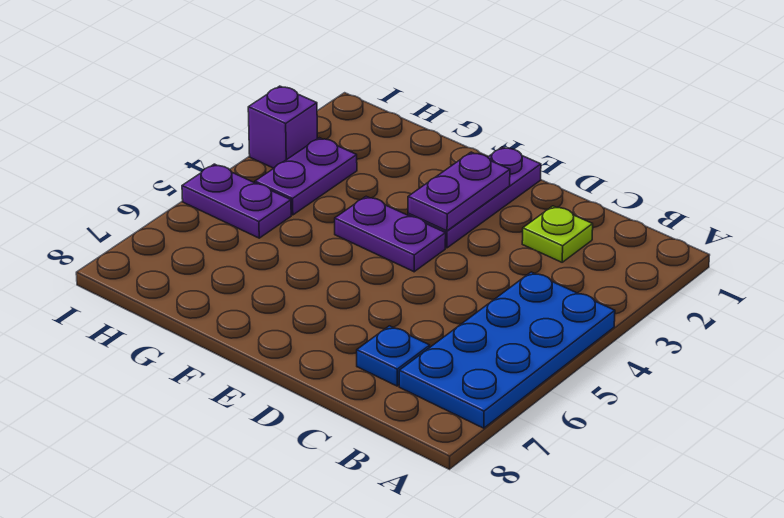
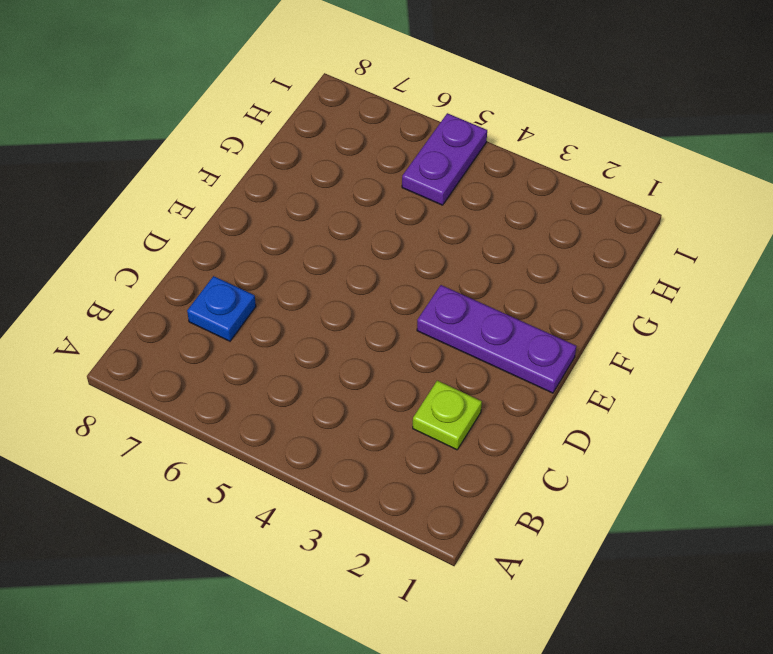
none -> blue plate A4:B7 level 1
none -> purple plate E4:F4 level 1

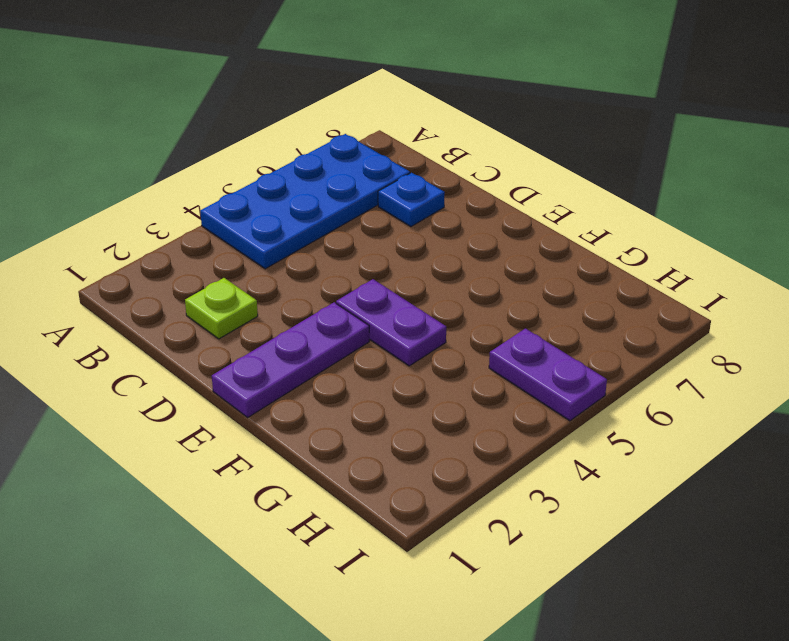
none -> purple plate H3:H4 level 1
none -> purple brick I3 level 1

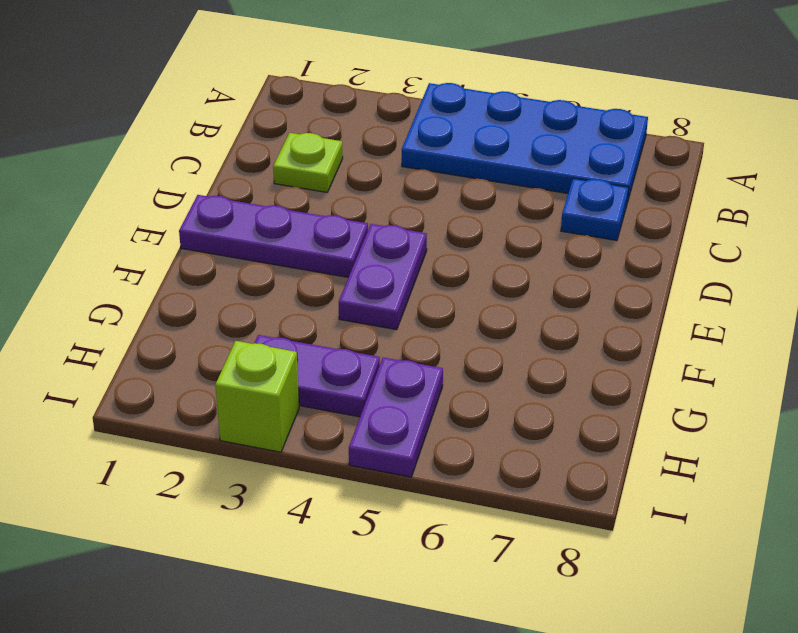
lime brick I3 level 1 -> purple brick I3 level 1
none -> purple plate E2:E3 level 2

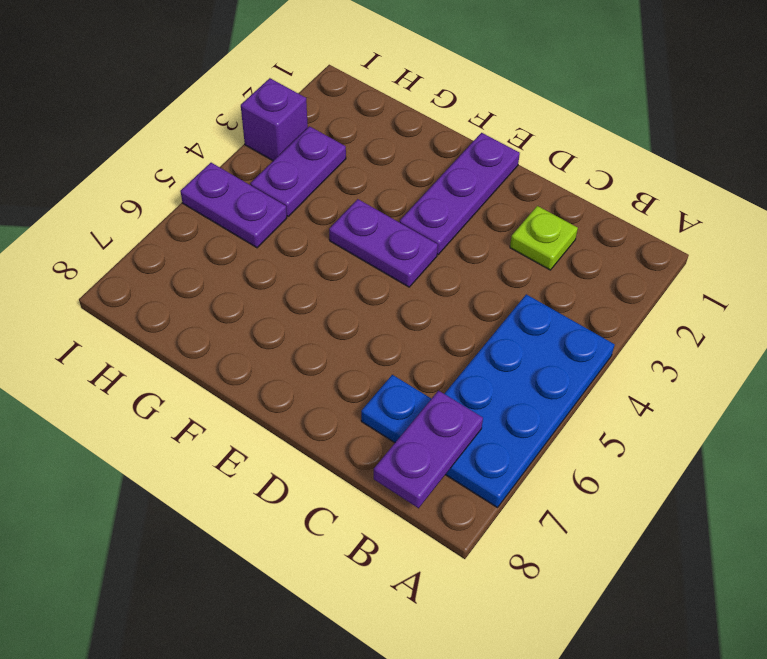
purple plate B7:B8 level 2 -> purple plate E2:E3 level 2

